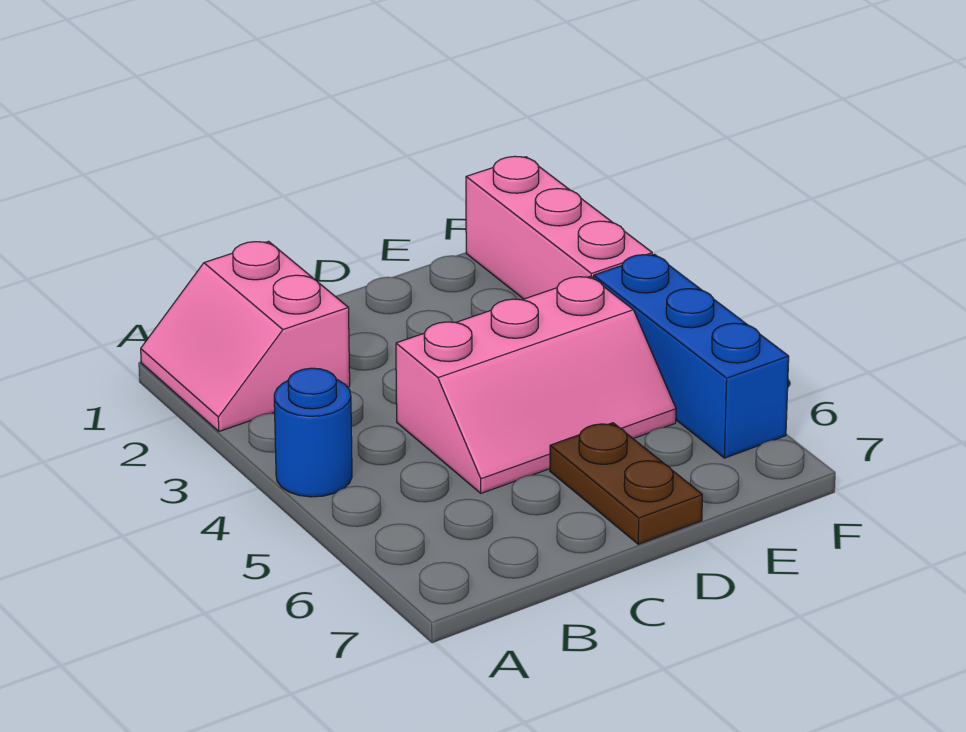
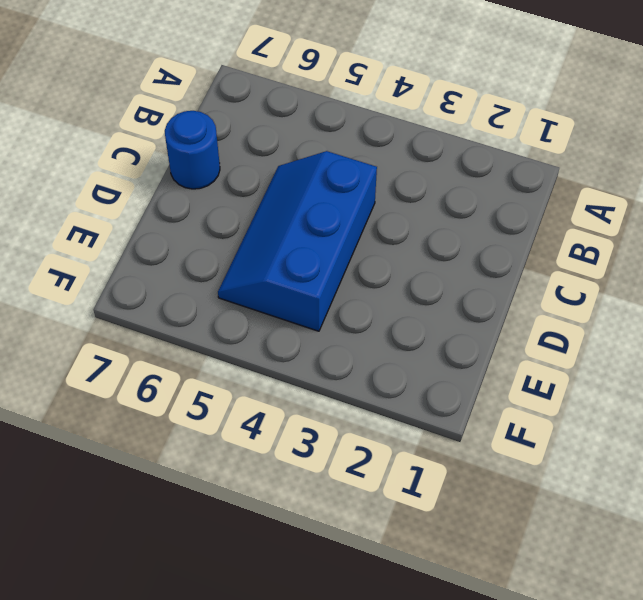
blue slope C4:E5 level 1 top 4 -> pink slope C4:E5 level 1 top 4
blue round brick C7 level 1 -> blue round brick A4 level 1
none -> pink slope A1:B2 level 1 top B
none -> brown plate D6:D7 level 1

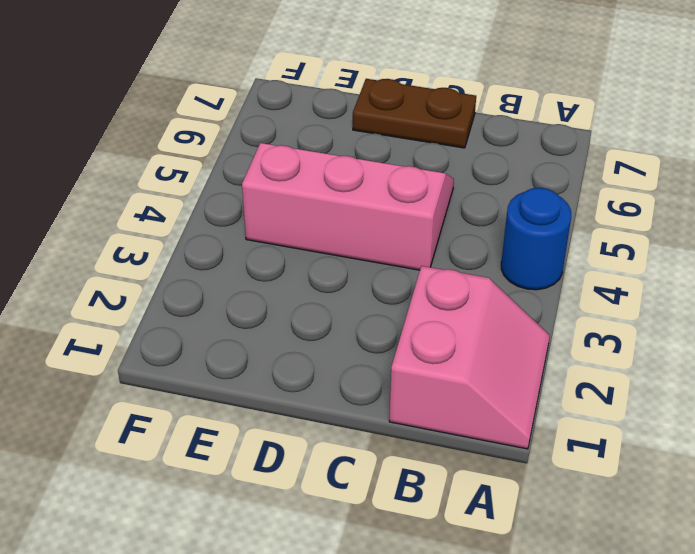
brown plate C7:D7 level 1 -> brown plate D6:D7 level 1
none -> pink brick F1:F3 level 1
none -> blue brick F4:F6 level 1

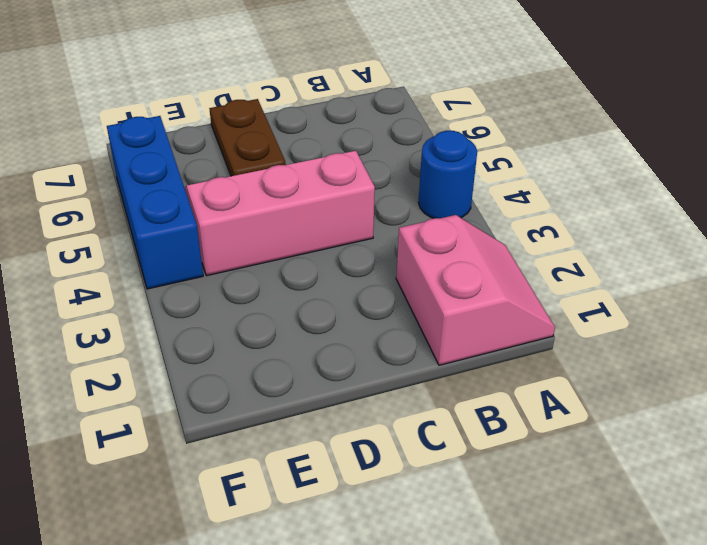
none -> pink brick F1:F3 level 1

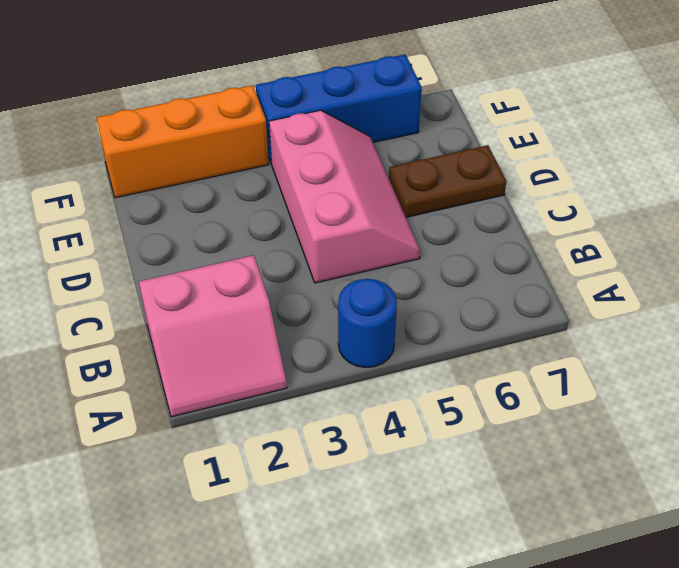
orange brick F1:F3 level 1 -> pink brick F1:F3 level 1

